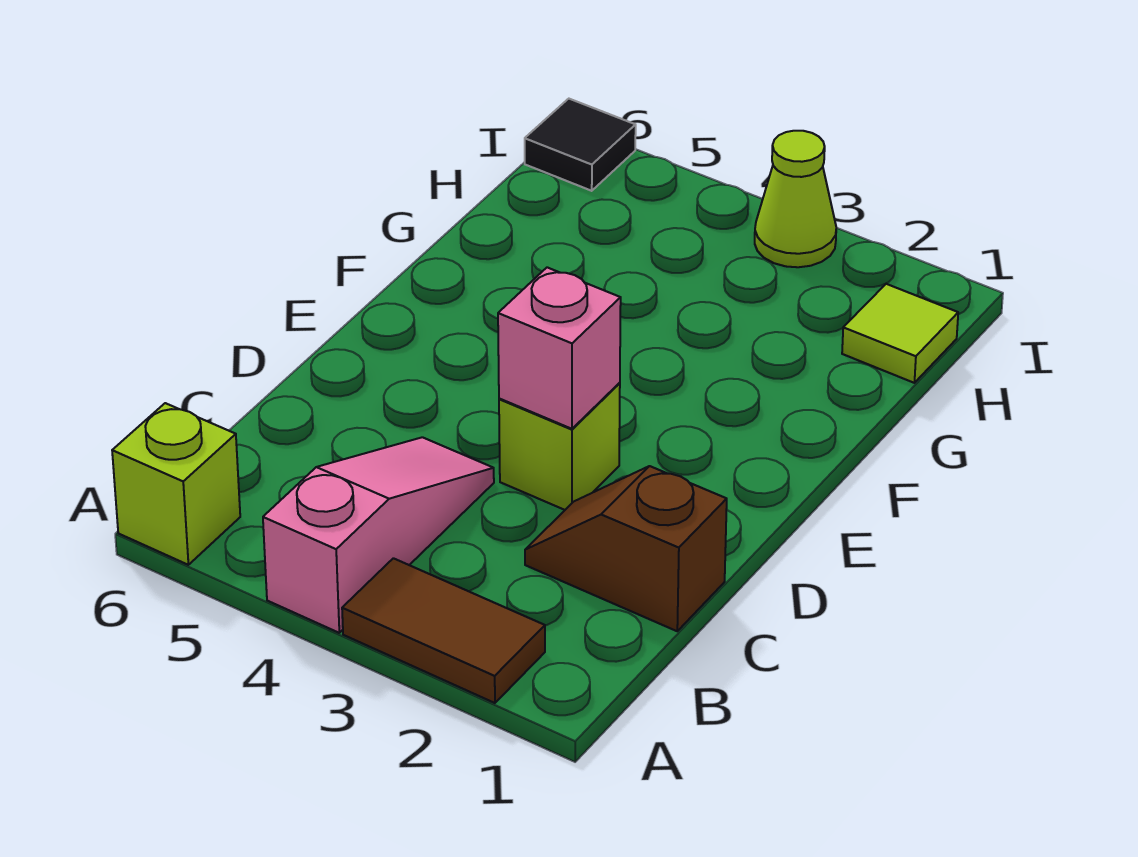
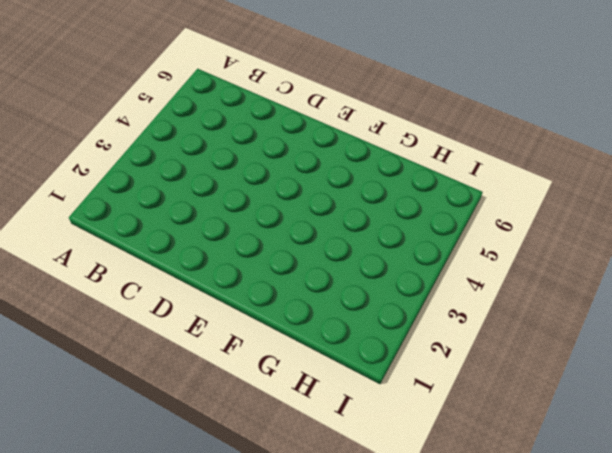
none -> brown tile A2:A3 level 1
none -> pink slope A4:C4 level 1 top A

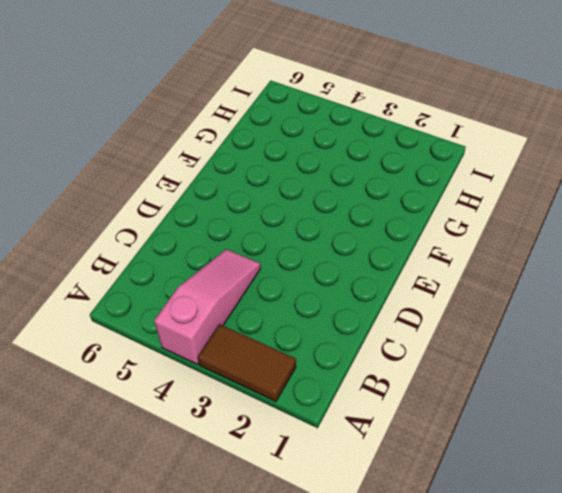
none -> lime brick A6 level 1
none -> brown slope C1:C2 level 1 top 1

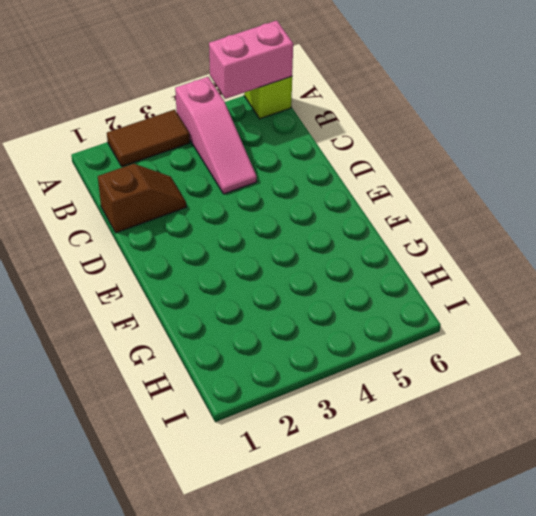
pink brick A5:A6 level 2 -> none
none -> lime brick D3 level 1
none -> lime tile H1 level 1

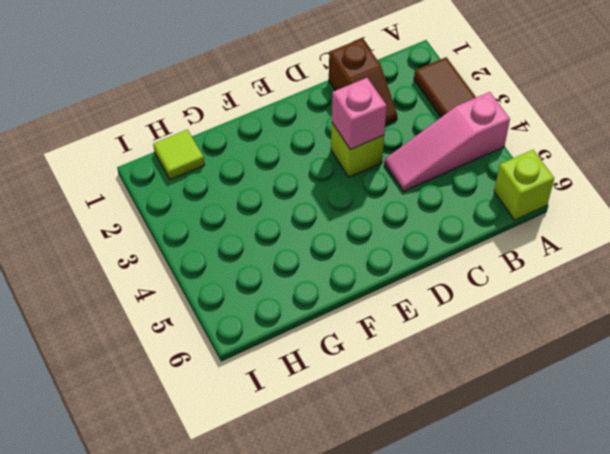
none -> lime cone I3 level 1
none -> black tile I6 level 1

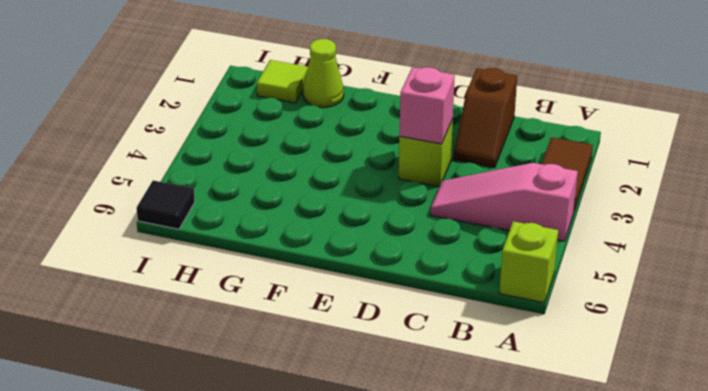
lime cone G1 level 1 -> lime cone I3 level 1

